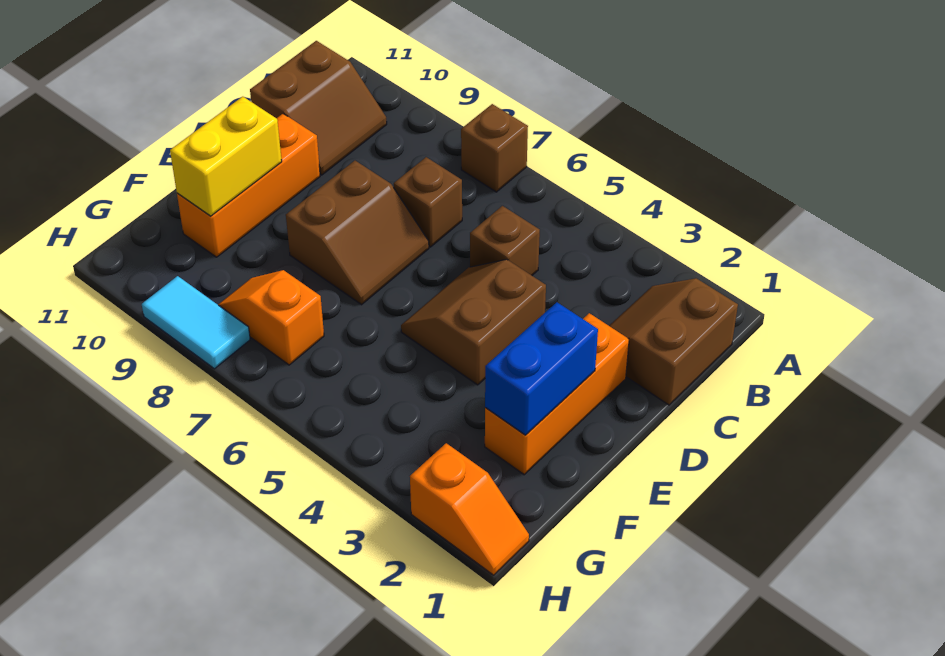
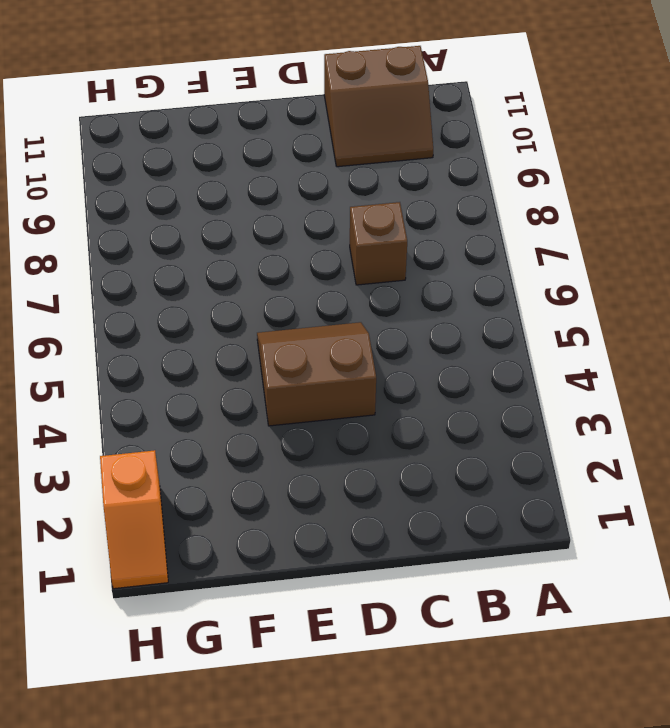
none -> brown brick A7 level 1
none -> brown slope B1:C2 level 1 top 1
none -> brown brick C5 level 1

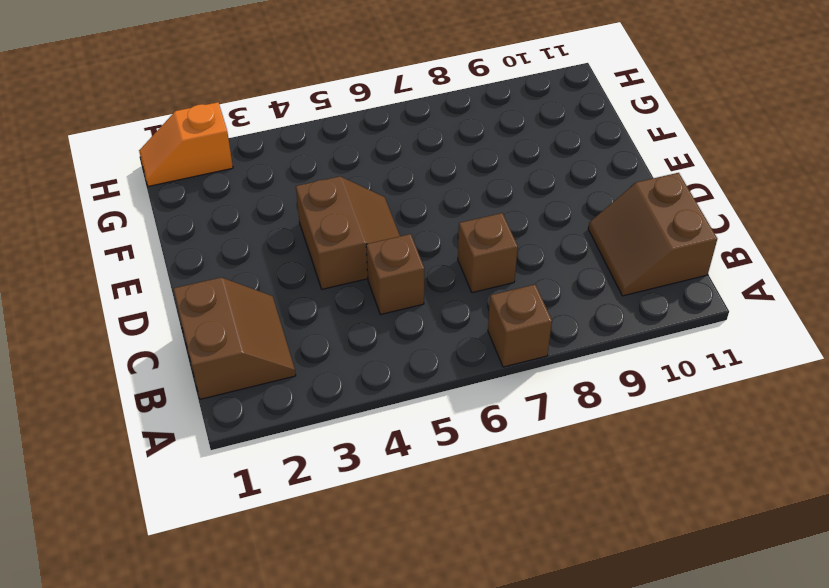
none -> orange brick D2:F2 level 1
none -> brown slope D7:E8 level 1 top 8
none -> orange brick D10:F10 level 1

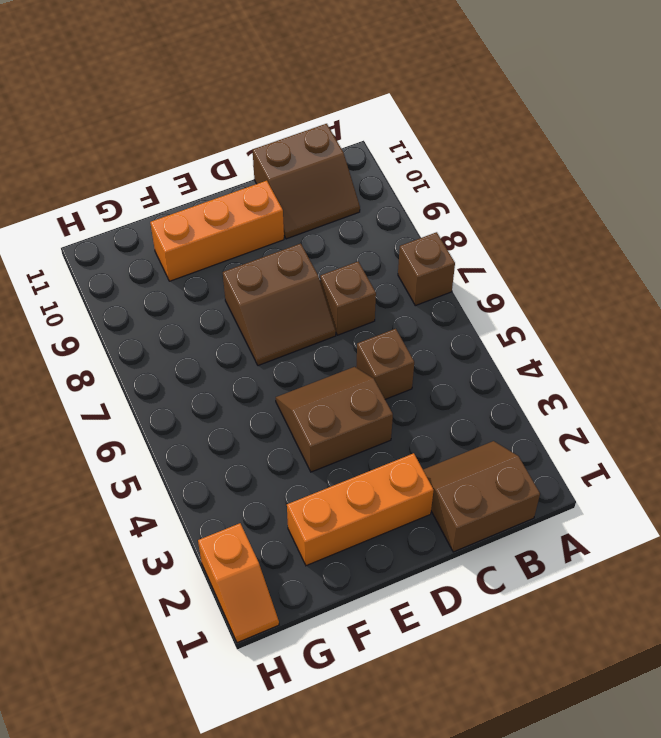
none -> orange slope G7:G8 level 1 top 7
none -> cyan tile H8:H9 level 1
none -> blue brick E2:F2 level 2

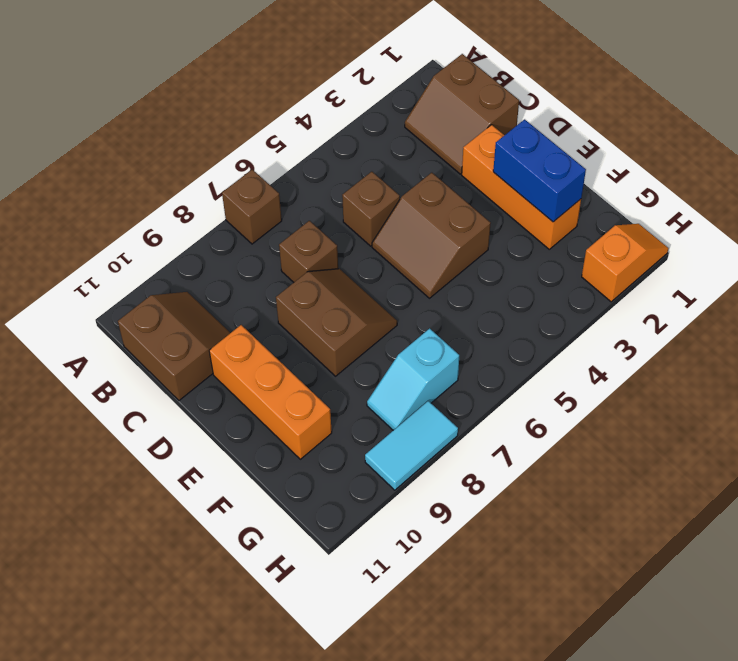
cyan slope G7:G8 level 1 top 7 -> orange slope G7:G8 level 1 top 7
none -> yellow brick E10:F10 level 2

